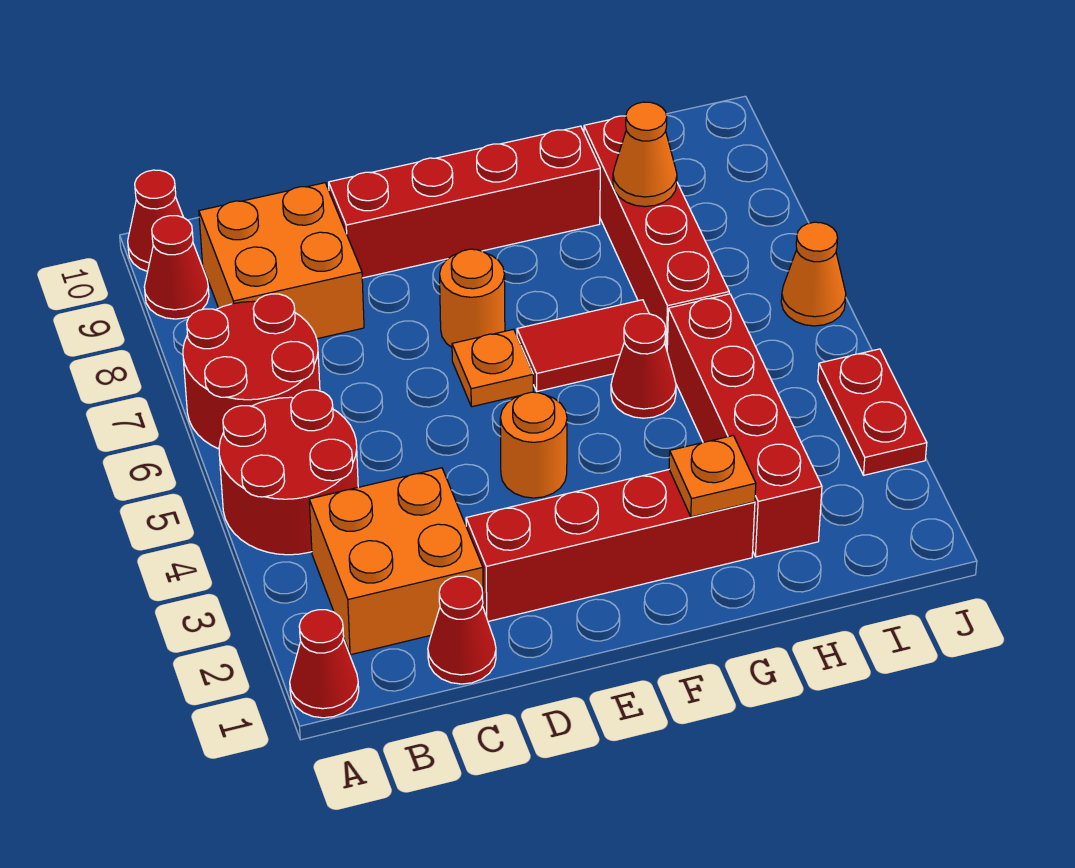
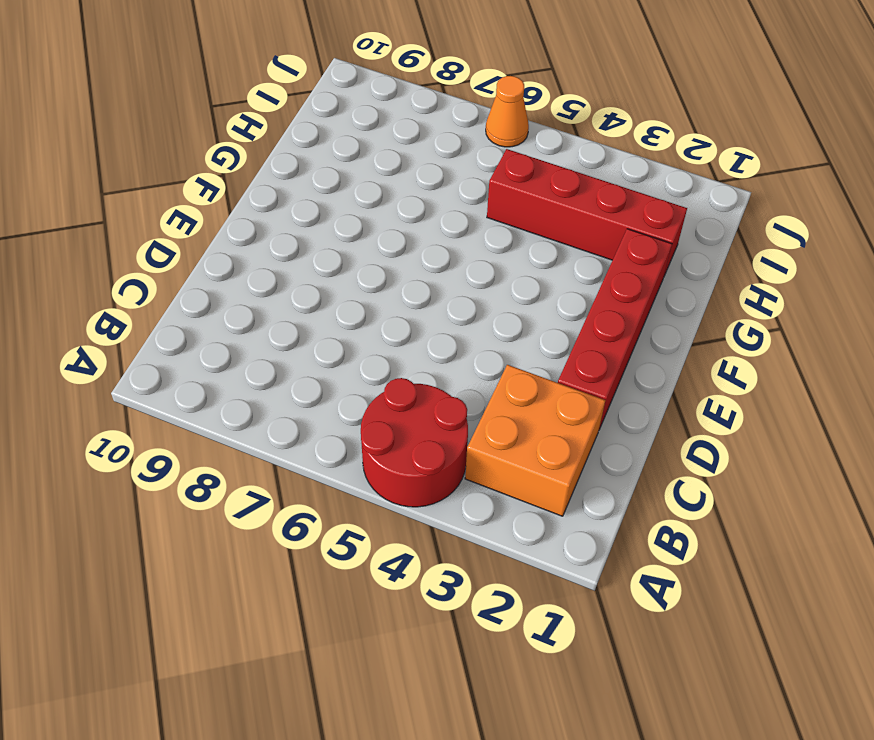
none -> red cone A1 level 1
none -> red round brick A6:B7 level 1
none -> red cone A9 level 1

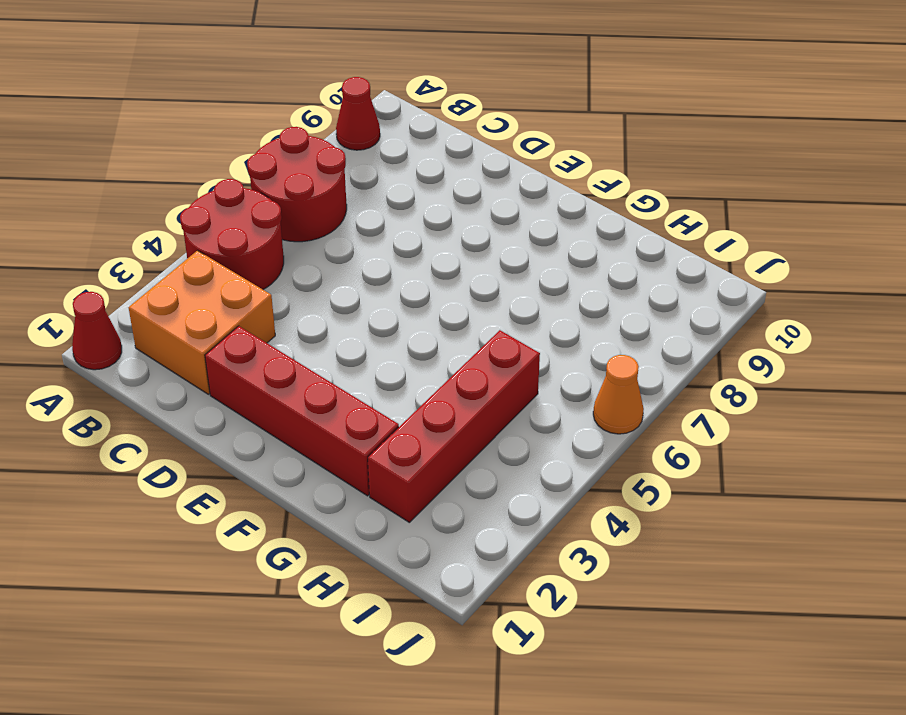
none -> red cone A10 level 1
none -> orange brick B8:C9 level 1
none -> red cone C1 level 1

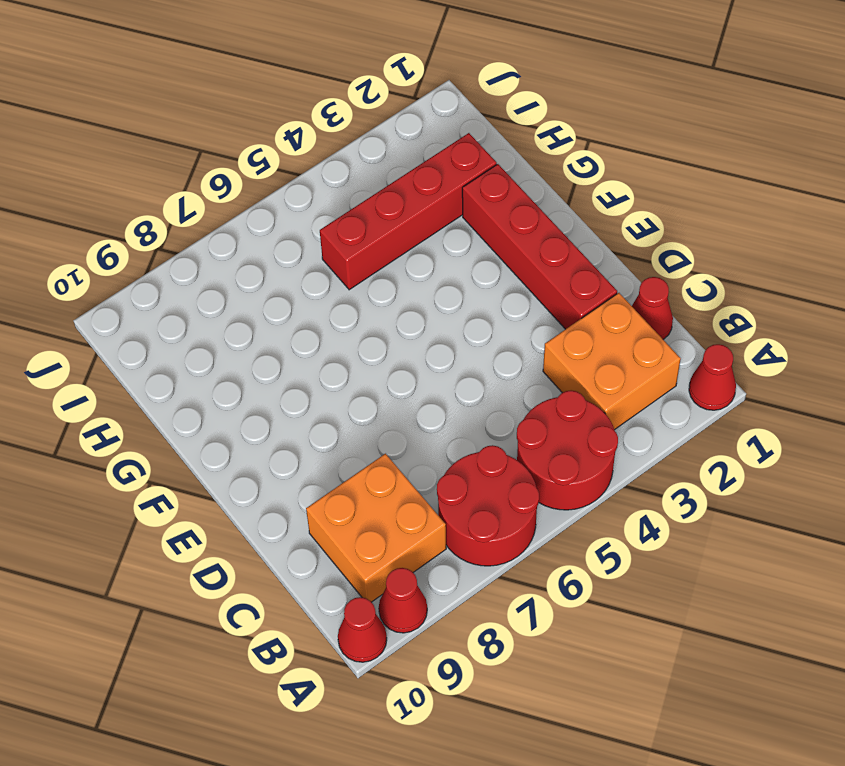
none -> red brick D9:G9 level 1
none -> orange round brick E4 level 1
none -> orange plate E6 level 1

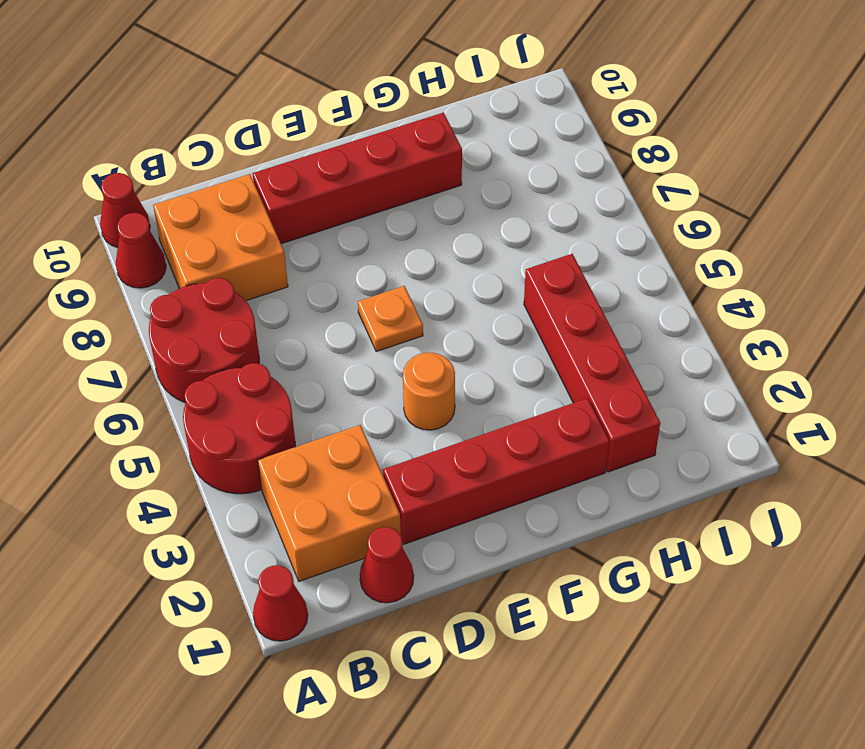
none -> orange round brick E7 level 1
none -> red tile F6:G6 level 1
none -> red cone G5 level 1

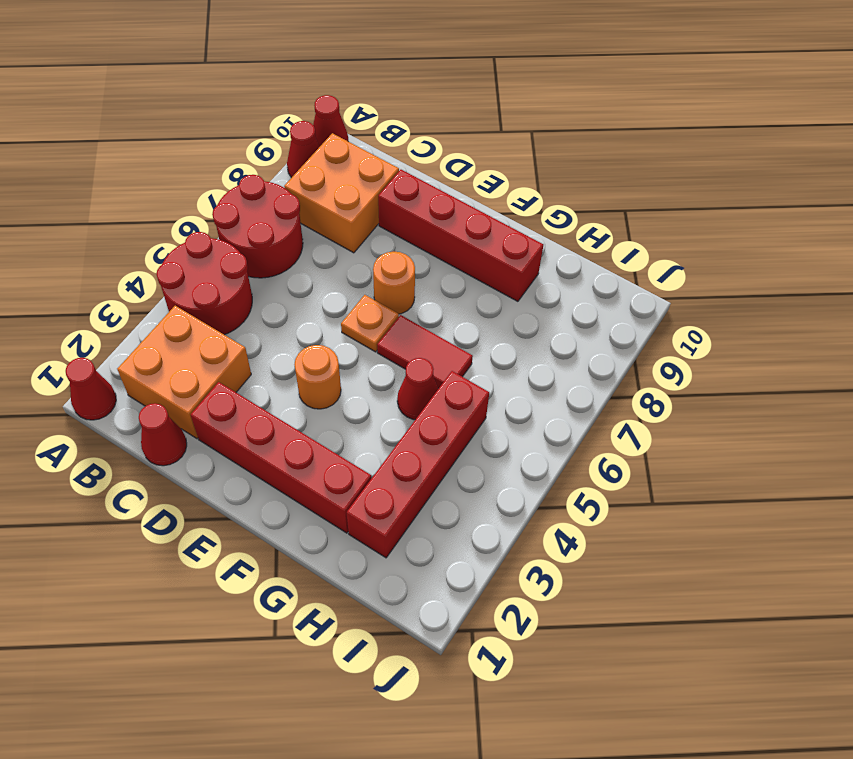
none -> red brick H6:H9 level 1
none -> red plate J3:J4 level 1
none -> orange cone J6 level 1

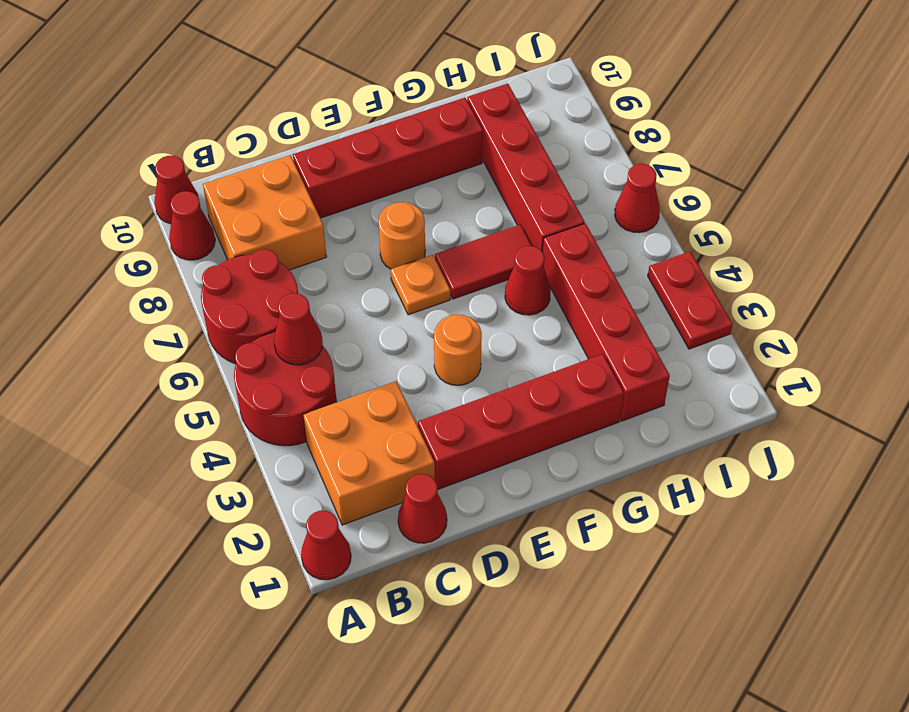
red cone B5 level 2 -> none
red cone J6 level 1 -> orange cone J6 level 1
none -> orange plate G2 level 2
none -> orange cone H8 level 2

